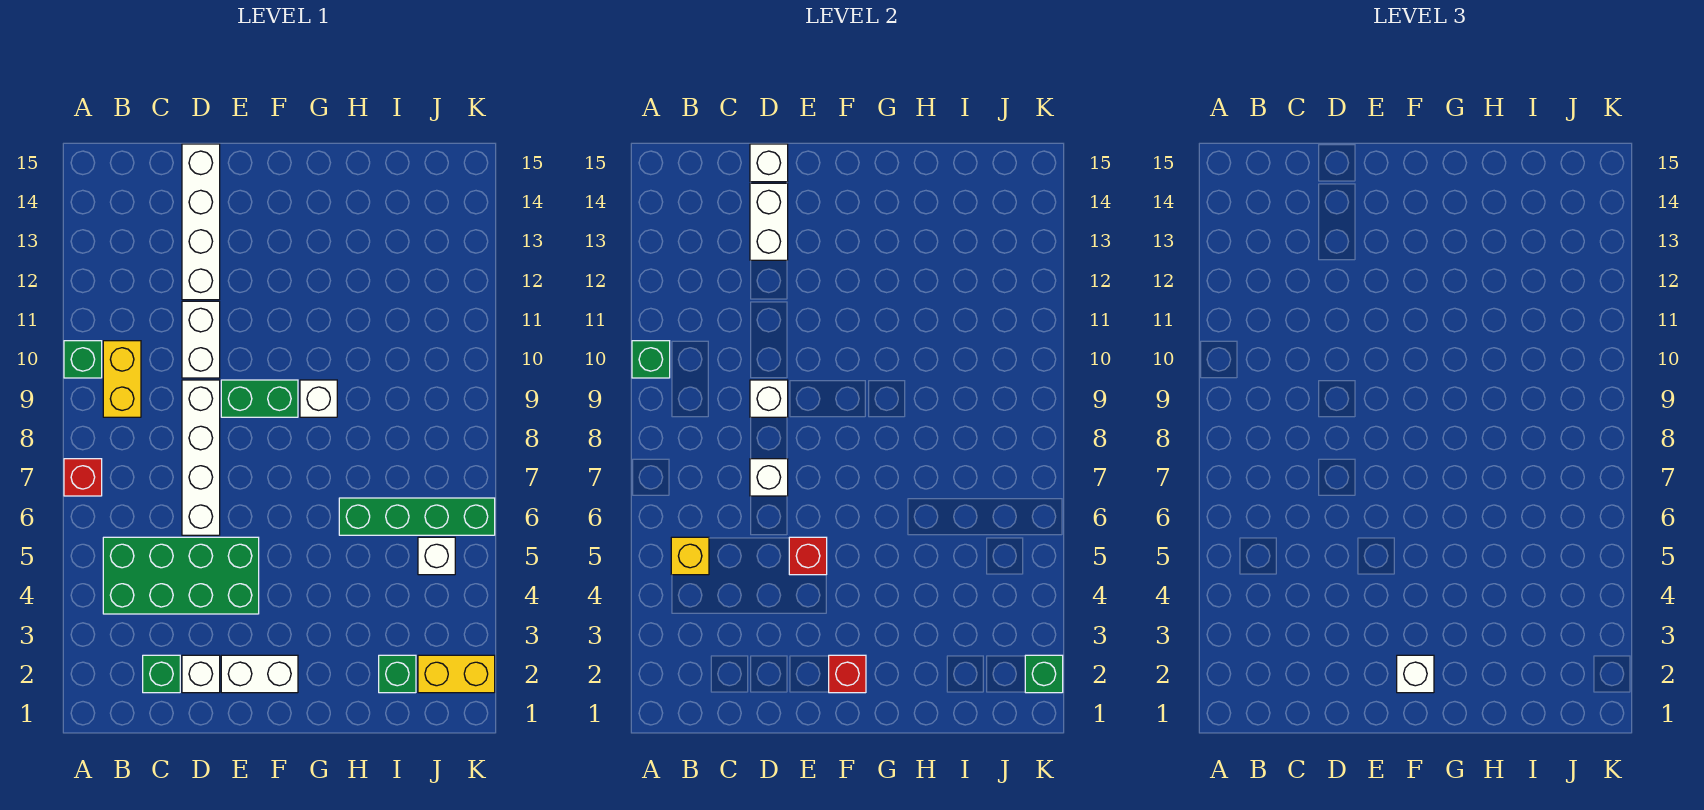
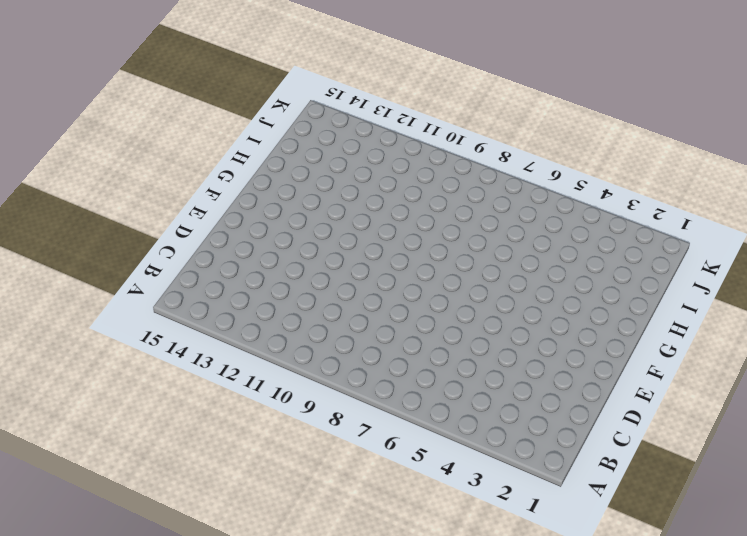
none -> red brick A7 level 1
none -> green brick A10 level 1
none -> green brick B4:E5 level 1

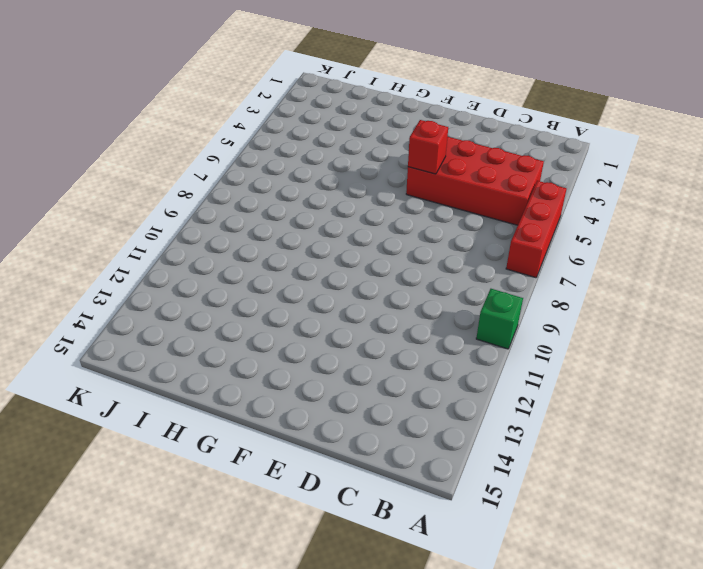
red brick A5:A7 level 1 -> red brick A7 level 1
red brick B4:E5 level 1 -> green brick B4:E5 level 1
none -> yellow brick B9:B10 level 1
none -> green brick C2 level 1
none -> white brick D2 level 1

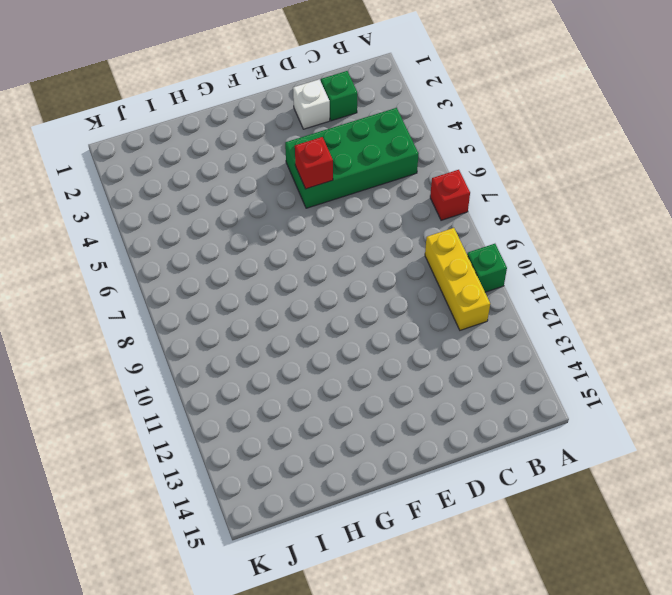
yellow brick B9:B11 level 1 -> yellow brick B9:B10 level 1
none -> white brick D6:D9 level 1
none -> white brick D10:D11 level 1
none -> white brick D12:D15 level 1

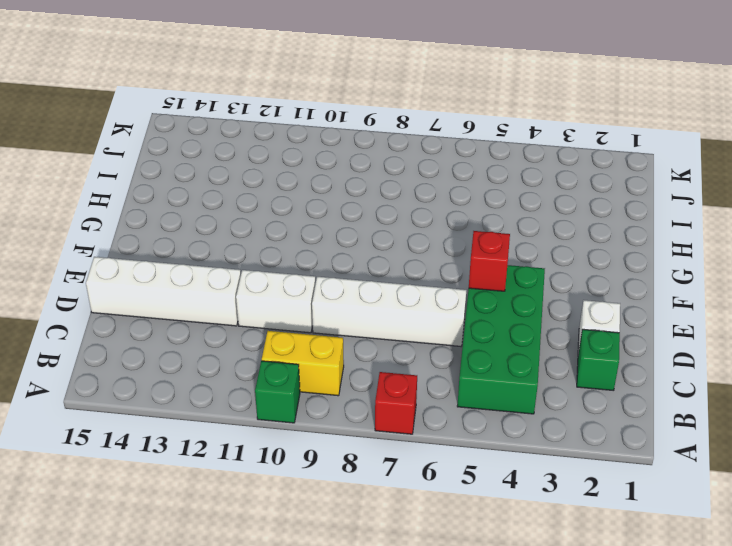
none -> white brick E2:F2 level 1
none -> green brick E9:F9 level 1
none -> white brick G9 level 1

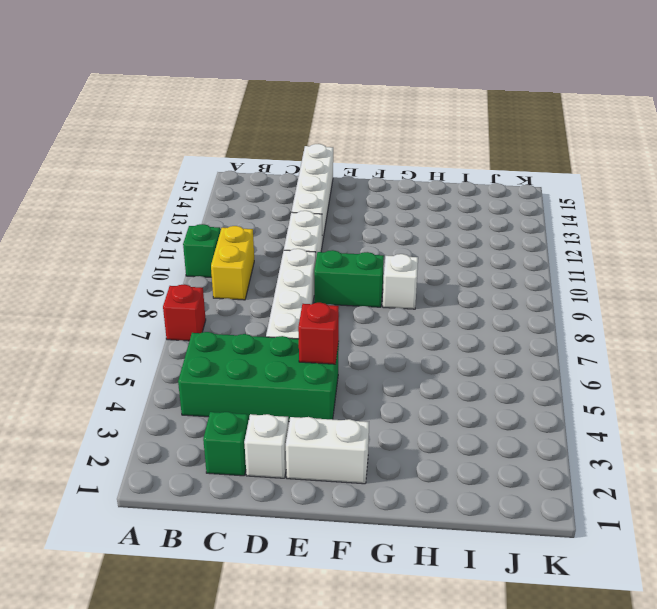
none -> green brick H6:K6 level 1
none -> green brick I2 level 1
none -> yellow brick J2:K2 level 1

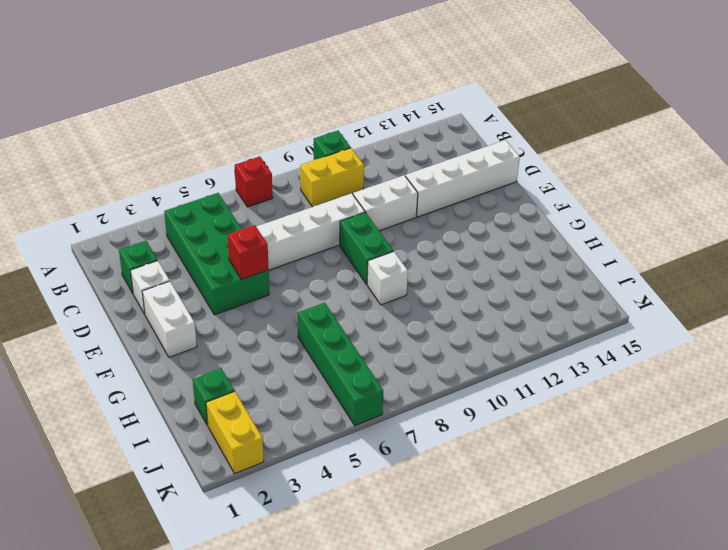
none -> white brick J5 level 1
none -> green brick A10 level 2
none -> yellow brick B5 level 2

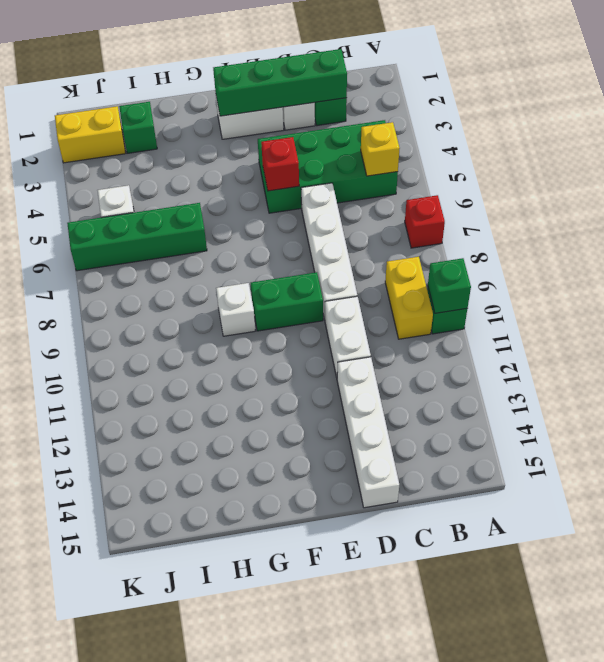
green brick C2:F2 level 2 -> red brick F2 level 2
none -> white brick D7 level 2
none -> white brick D9 level 2
none -> white brick D13:D14 level 2

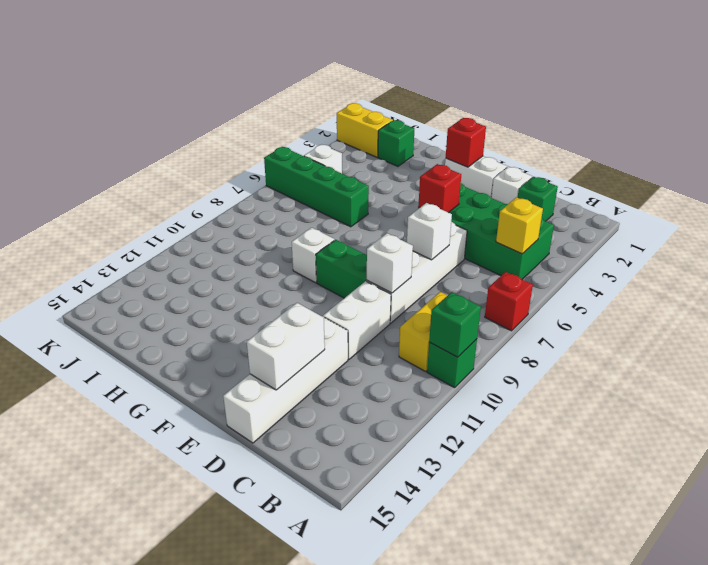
none -> white brick D15 level 2
none -> green brick K2 level 2
none -> white brick F2 level 3

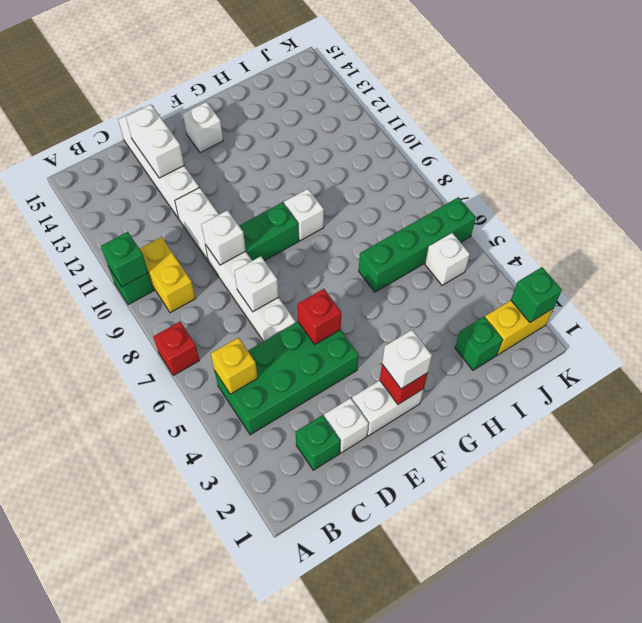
white brick F14 level 1 -> white brick D15 level 2

